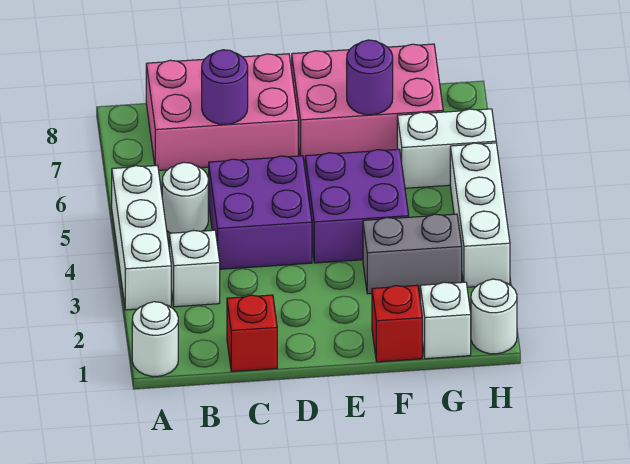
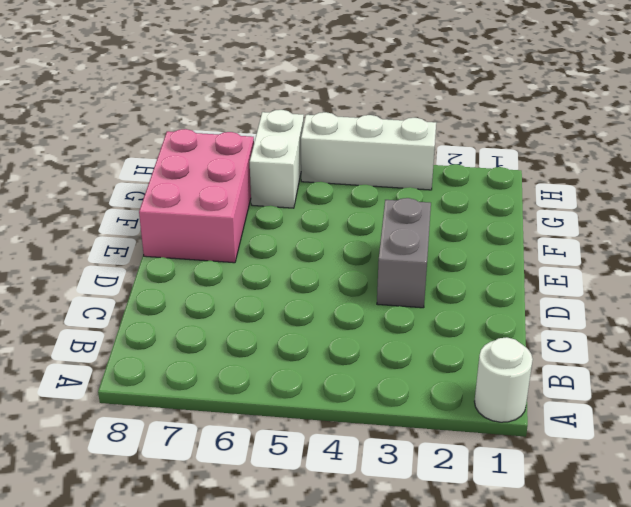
grey brick D3:E3 level 1 -> grey brick F3:G3 level 1
none -> white brick A3:A5 level 1
none -> white brick B3 level 1
none -> white round brick B5 level 1

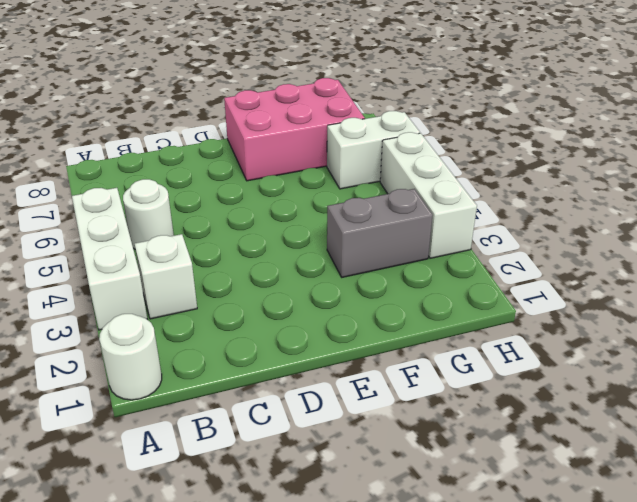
none -> pink brick B7:D8 level 1
none -> red brick C1 level 1
none -> purple brick C4:D5 level 1

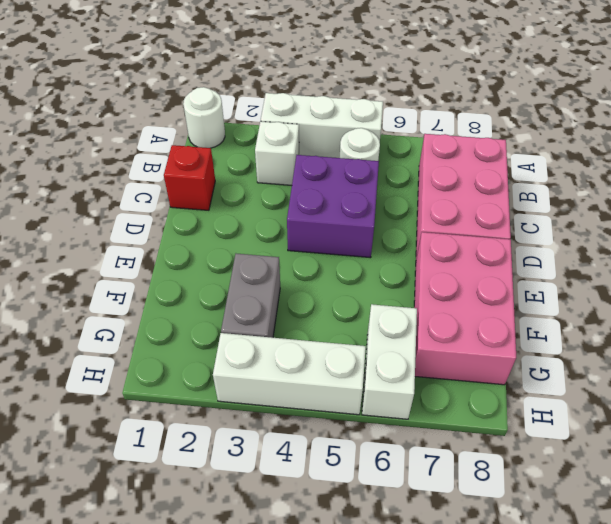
none -> purple brick E4:F5 level 1
none -> red brick F1 level 1
none -> white brick G1 level 1

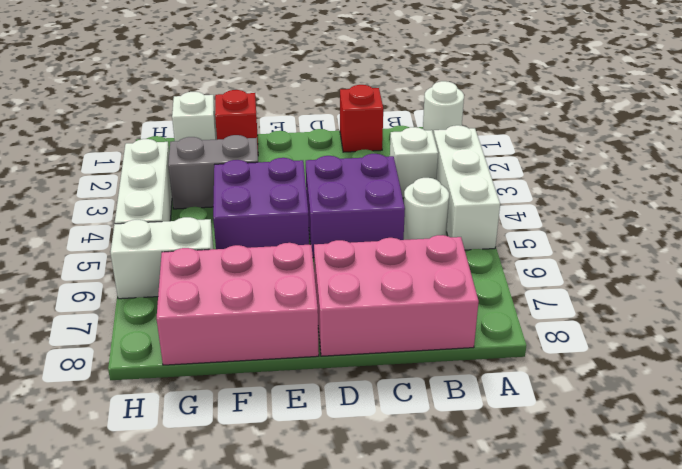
none -> white round brick H1 level 1
none -> purple round brick C7 level 2
none -> purple round brick F7 level 2

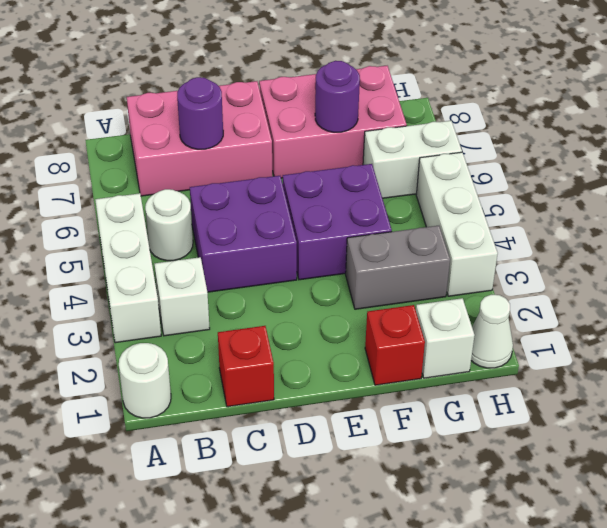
white cone H1 level 1 -> white round brick H1 level 1

